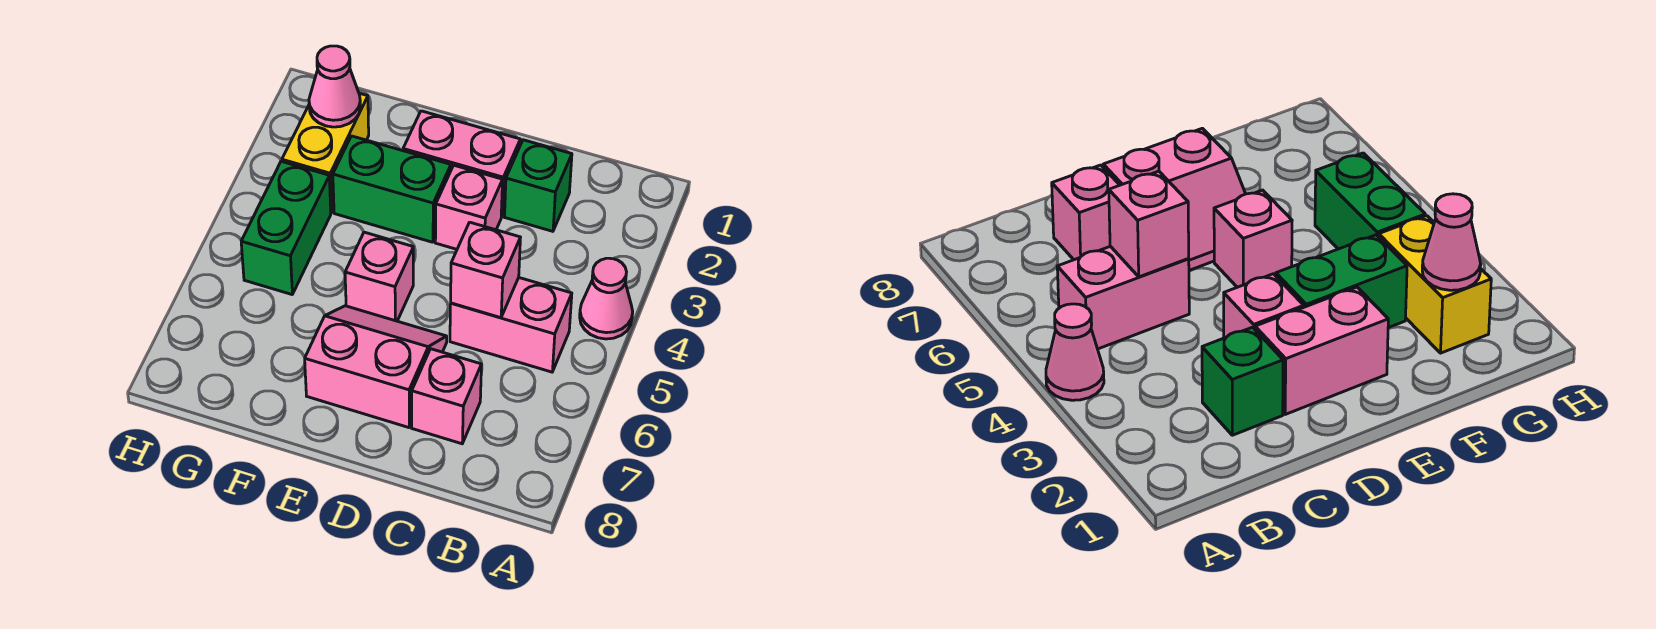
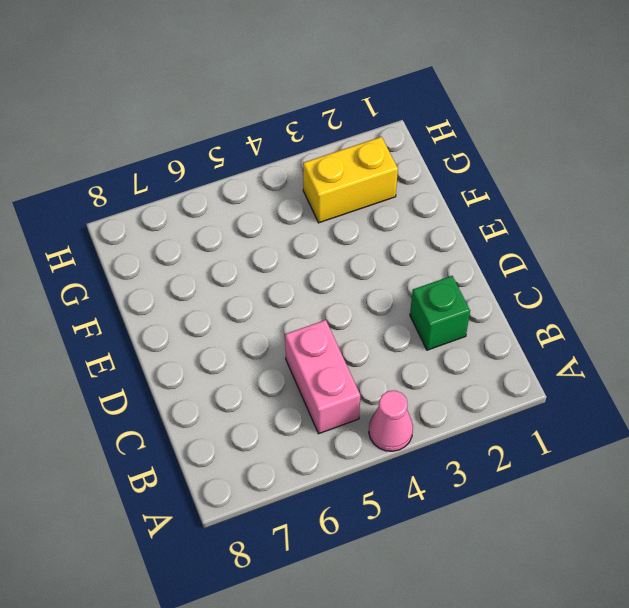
none -> pink brick C7 level 1
none -> pink brick D2:E2 level 1
none -> pink brick D3 level 1

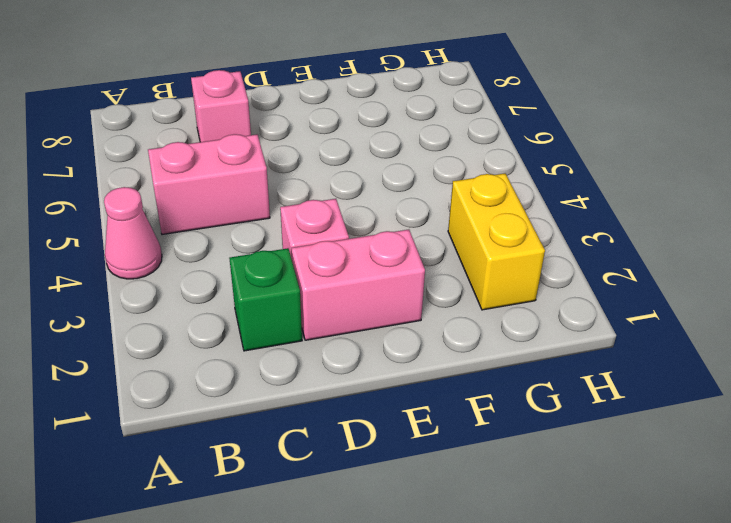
none -> pink slope D6:E7 level 1 top 7
none -> green brick E3:F3 level 1
none -> pink brick E5 level 1

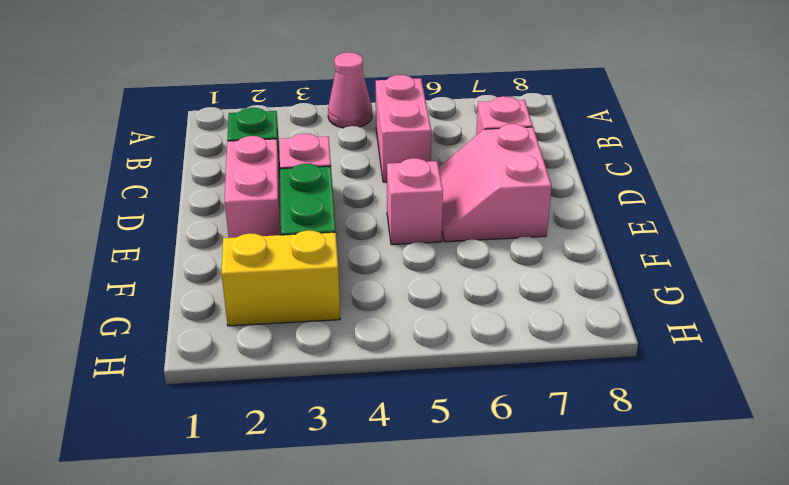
none -> green brick G4:G5 level 1
none -> pink brick C5 level 2
none -> pink cone G2 level 2

